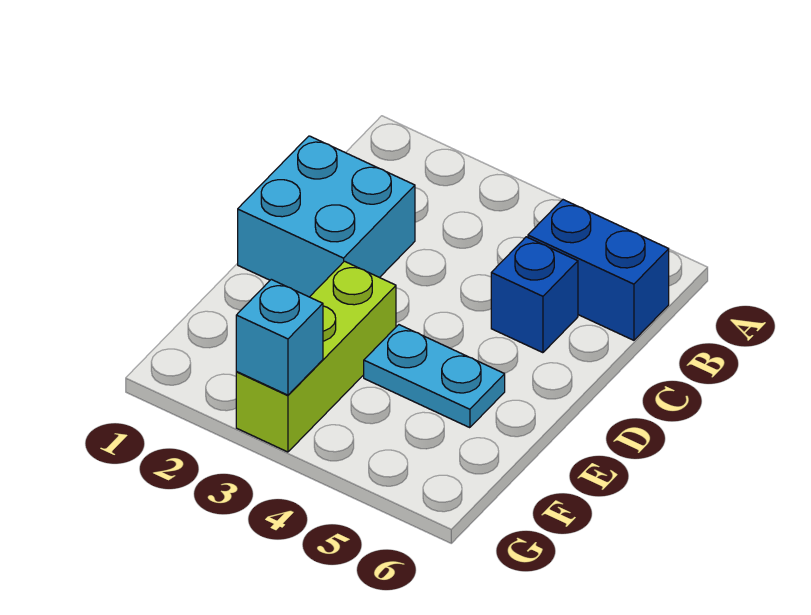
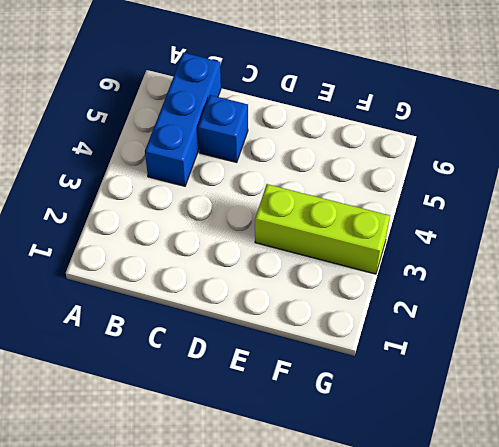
blue brick B4:B6 level 1 -> blue brick B5:B6 level 1
none -> cyan brick C1:D2 level 1
none -> cyan plate E4:E5 level 1

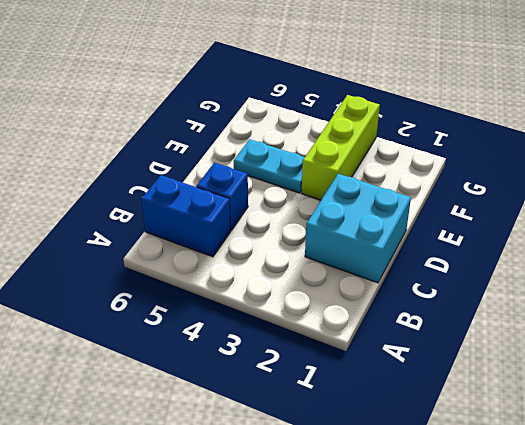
none -> cyan brick G3 level 2

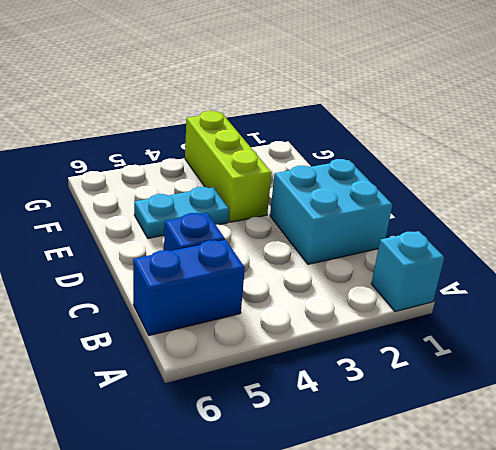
cyan brick A1 level 1 -> cyan brick G3 level 2

